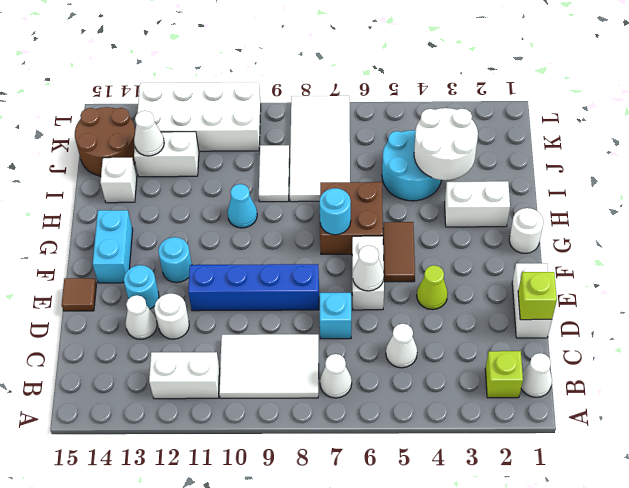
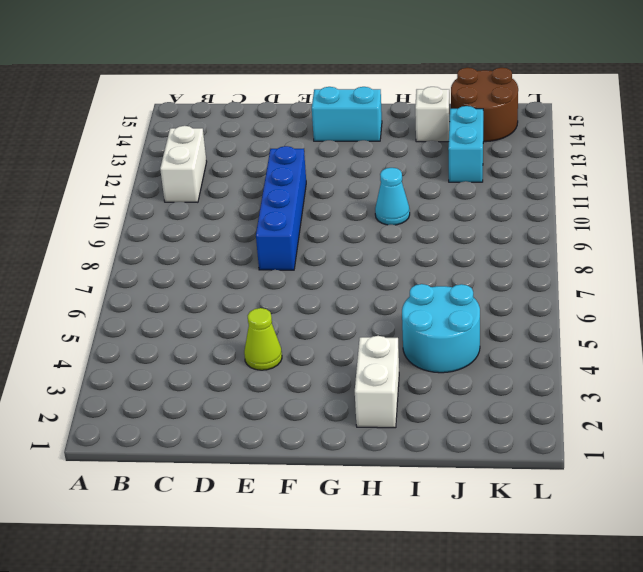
cyan brick J12:J13 level 1 -> white brick J12:J13 level 1
none -> white cone B1 level 1
none -> lime brick B2 level 1
none -> white cone B7 level 1
none -> white tile B8:C10 level 1

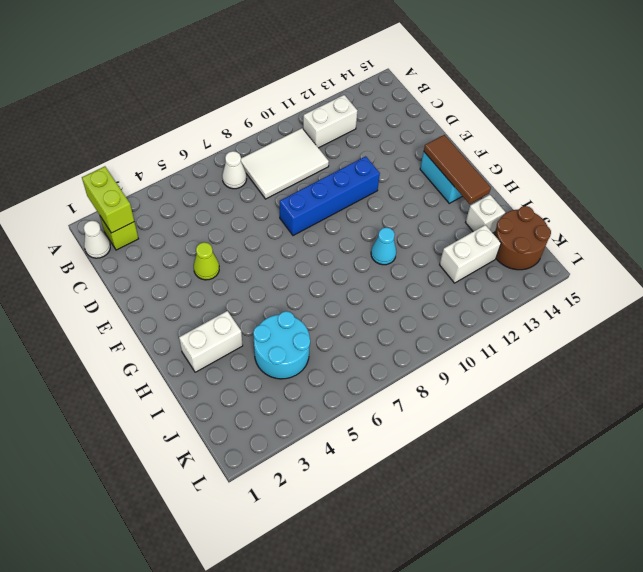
lime brick A2:B2 level 2 -> none
brown tile F14:H14 level 2 -> none
none -> white cone C5 level 1
none -> white brick D1:E1 level 1
none -> cyan brick D7 level 1
none -> white round brick D12 level 1

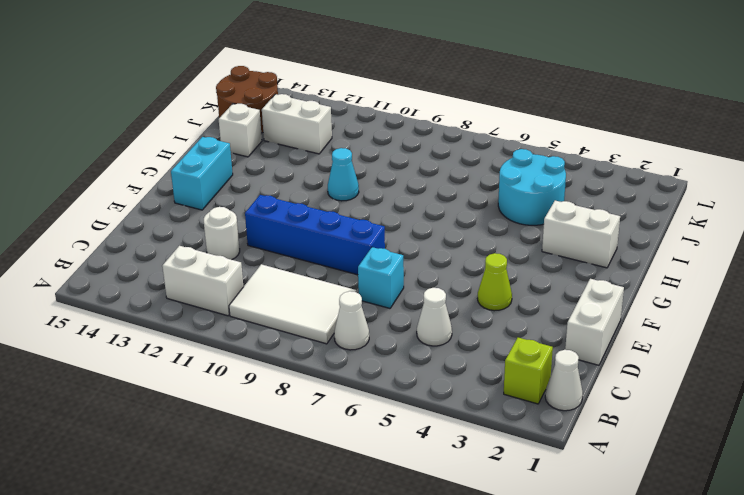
none -> white cone D13 level 1
none -> white brick E6:F6 level 1
none -> cyan round brick E13 level 1
none -> brown tile E15 level 1

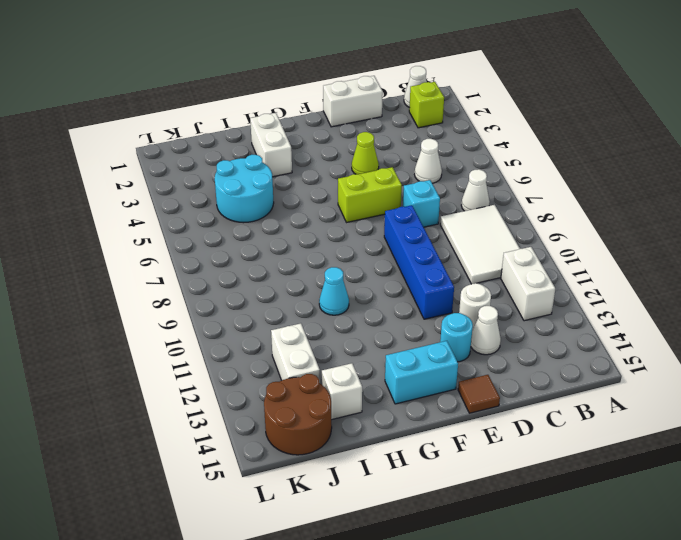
lime brick E6:F6 level 1 -> white brick E6:F6 level 1
none -> brown tile F5:G5 level 1
none -> cyan round brick F12 level 1
none -> white round brick G1 level 1
none -> brown brick G6:H7 level 1

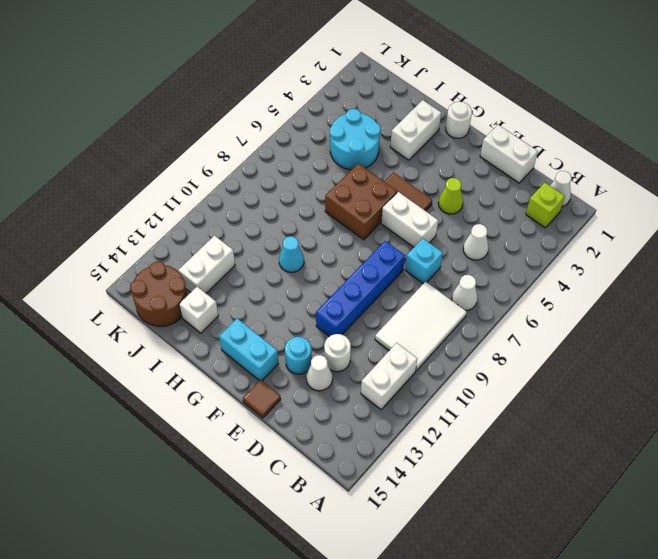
none -> cyan round brick F12 level 1
none -> white tile I7:L8 level 1
none -> white tile I9:J9 level 1
none -> white brick K10:L13 level 1

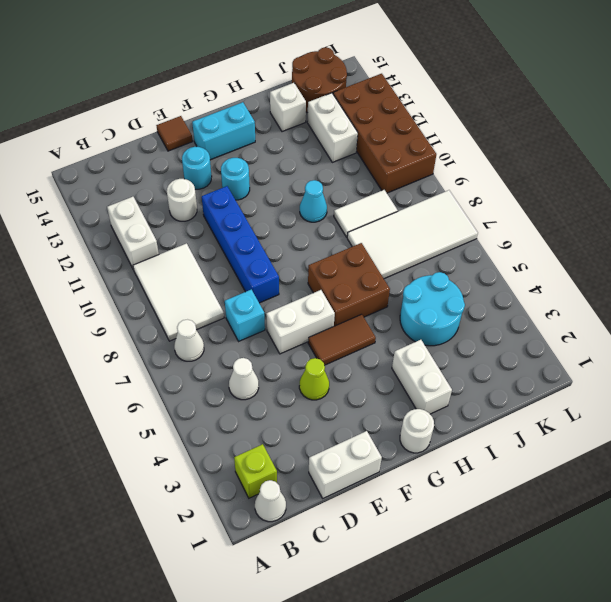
brown brick K10:L13 level 1 -> white brick K10:L13 level 1
none -> white cone D13 level 1
none -> lime brick D1 level 2
none -> white cone E6 level 2
none -> cyan round brick G7 level 2

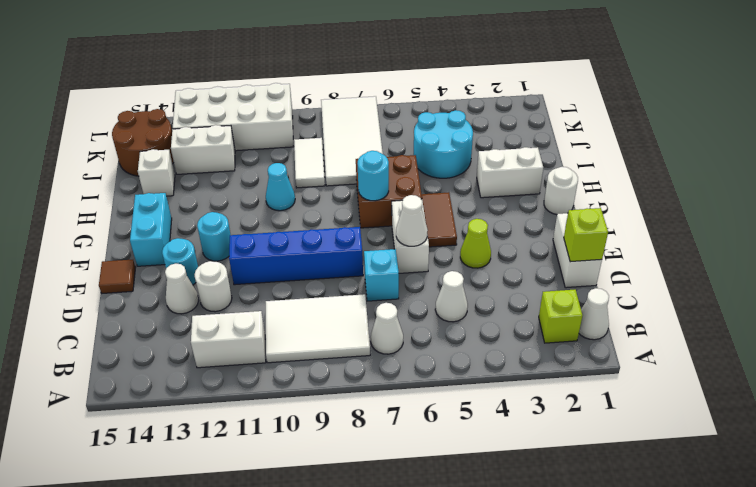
none -> white round brick I3:J4 level 2
none -> white cone J13 level 2

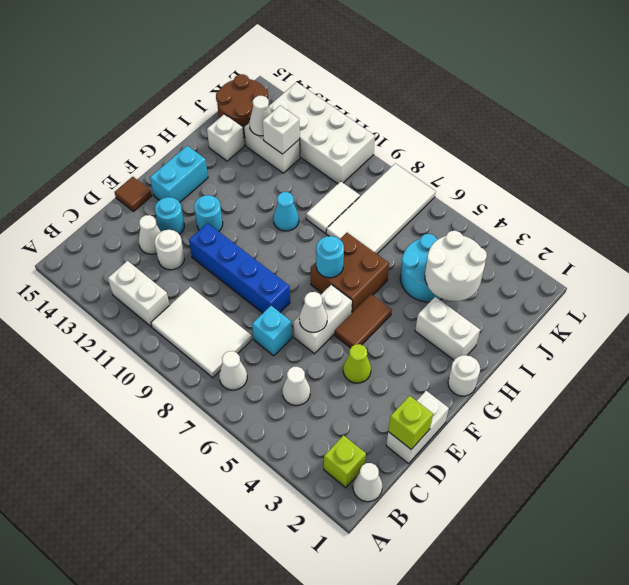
white brick J12 level 2 -> none

